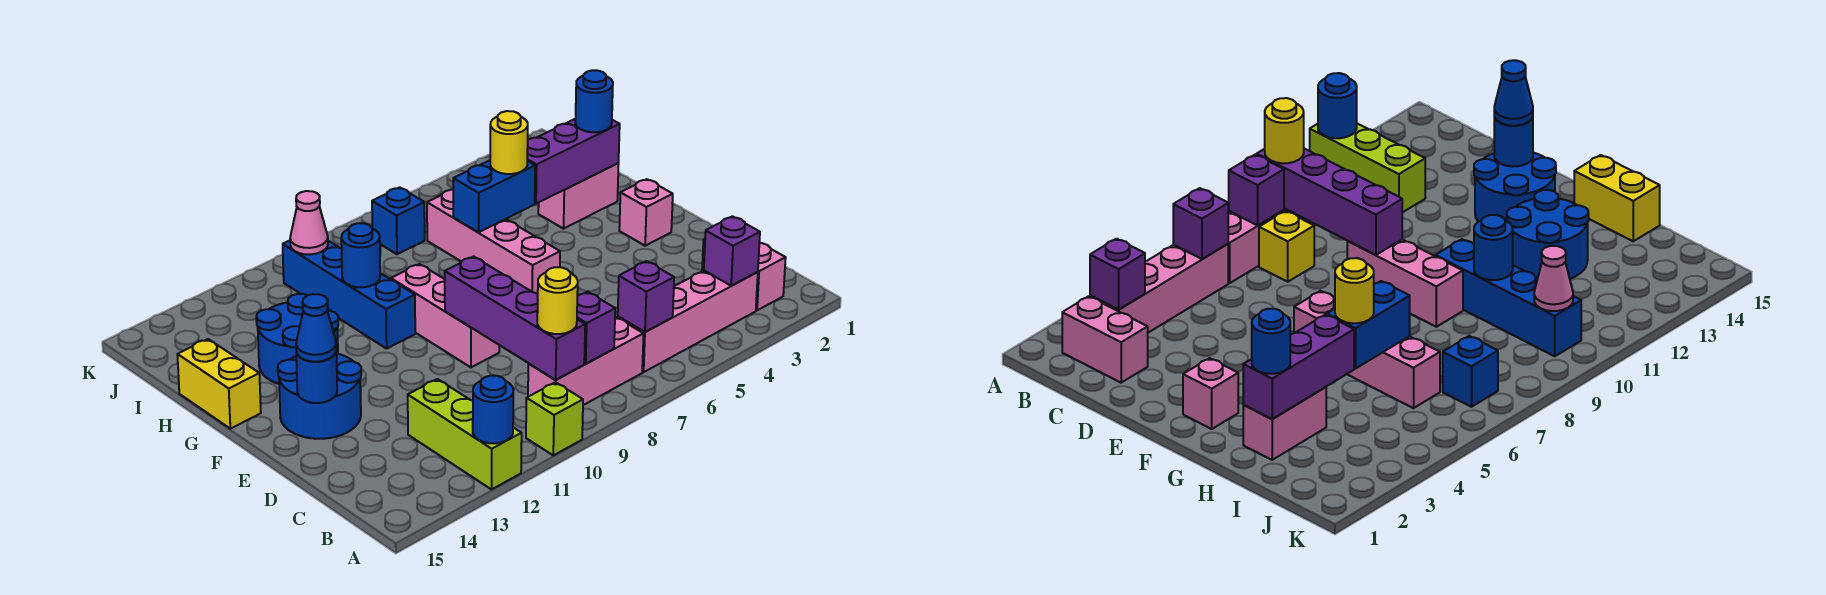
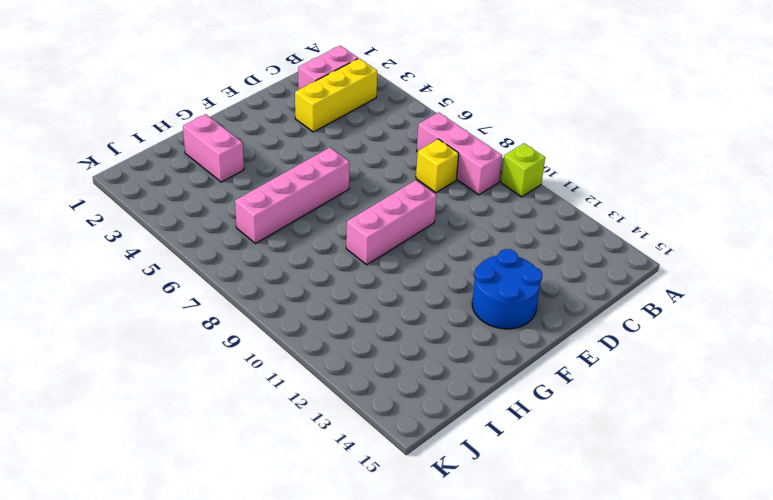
yellow brick B3:D3 level 1 -> pink brick B3:B6 level 1
none -> lime brick A12:C12 level 1
none -> pink brick F2 level 1
none -> blue brick G10:J10 level 1

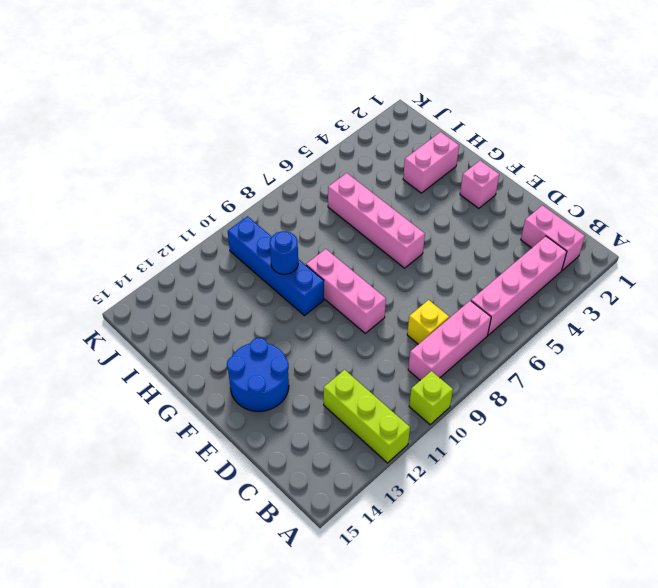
none -> blue round brick G12:H13 level 1
none -> yellow brick G15:H15 level 1
none -> blue brick J7 level 1

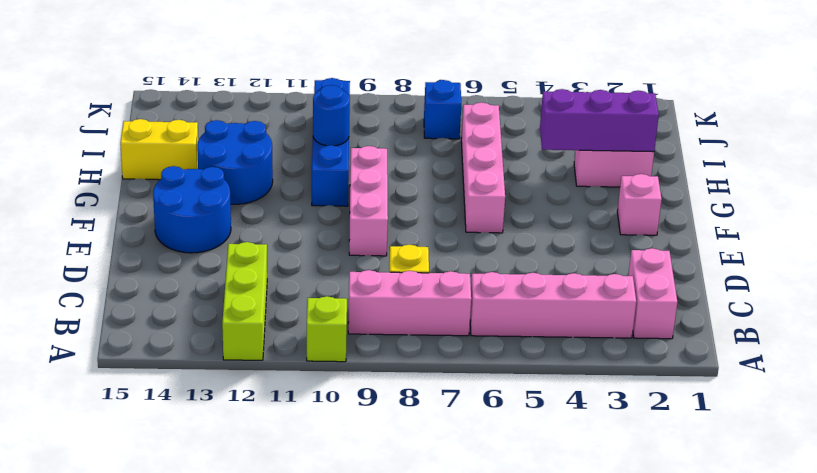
yellow brick H14:H15 level 1 -> yellow brick G15:H15 level 1
none -> blue round brick A12 level 2
none -> purple brick B3 level 2
none -> purple brick B6 level 2

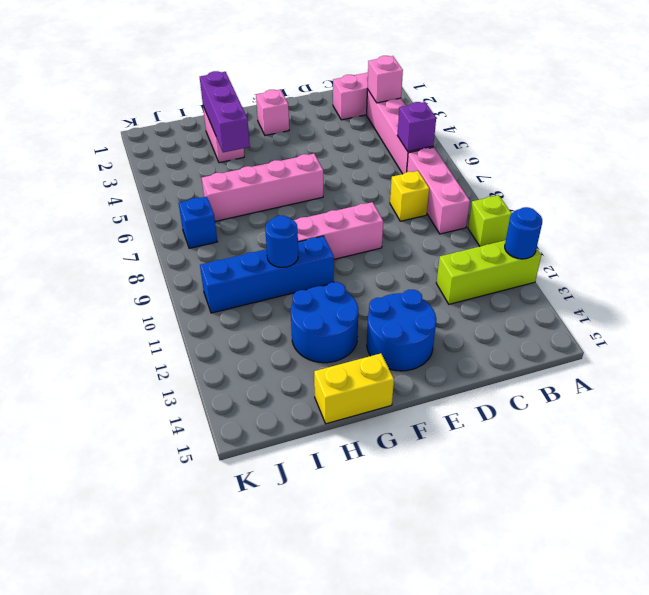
pink brick B3 level 2 -> purple brick B3 level 2
none -> purple brick B8 level 2
none -> purple brick B9:E9 level 2
none -> blue round brick E14 level 2

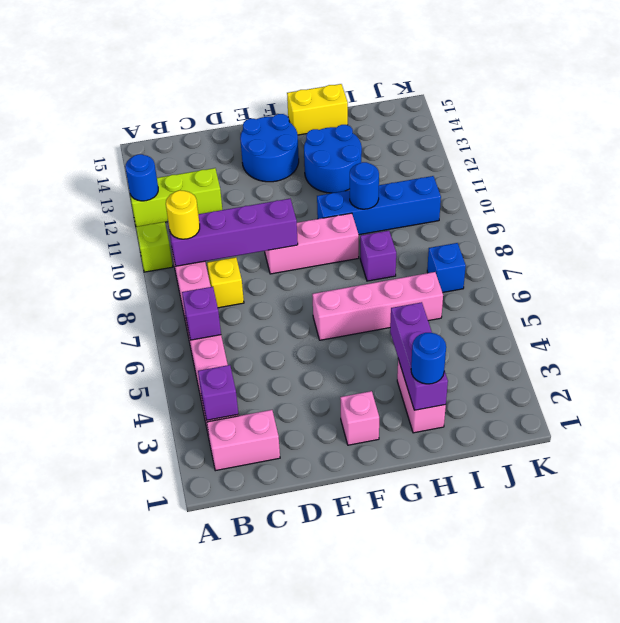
purple brick H8 level 1 -> purple brick B8 level 2
none -> blue round brick E14 level 2
none -> blue brick H5:H6 level 2
none -> pink cone J10 level 2

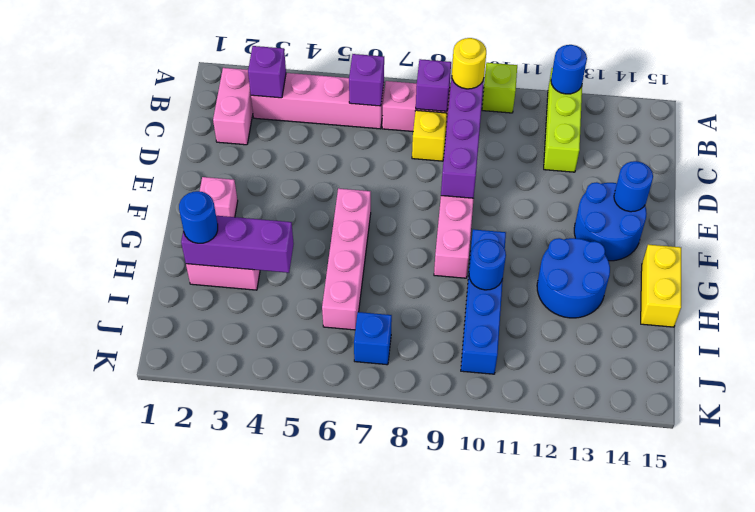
none -> blue brick H5:H6 level 2
none -> pink cone J10 level 2
none -> blue cone E14 level 3

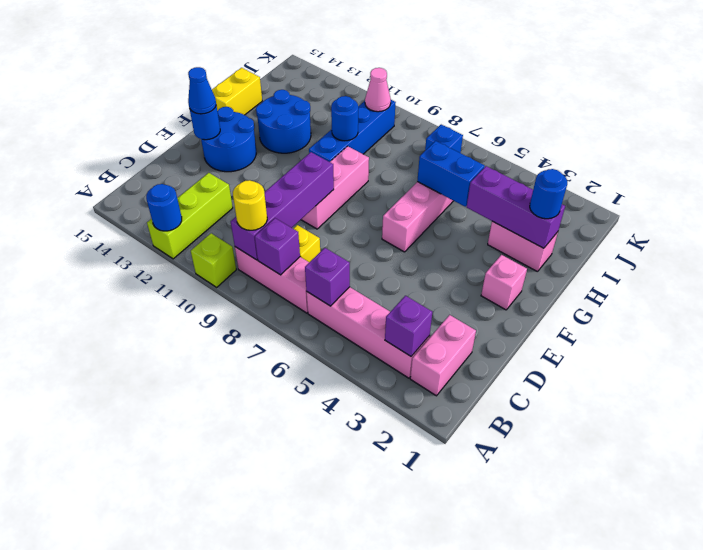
none -> yellow round brick H5 level 3

